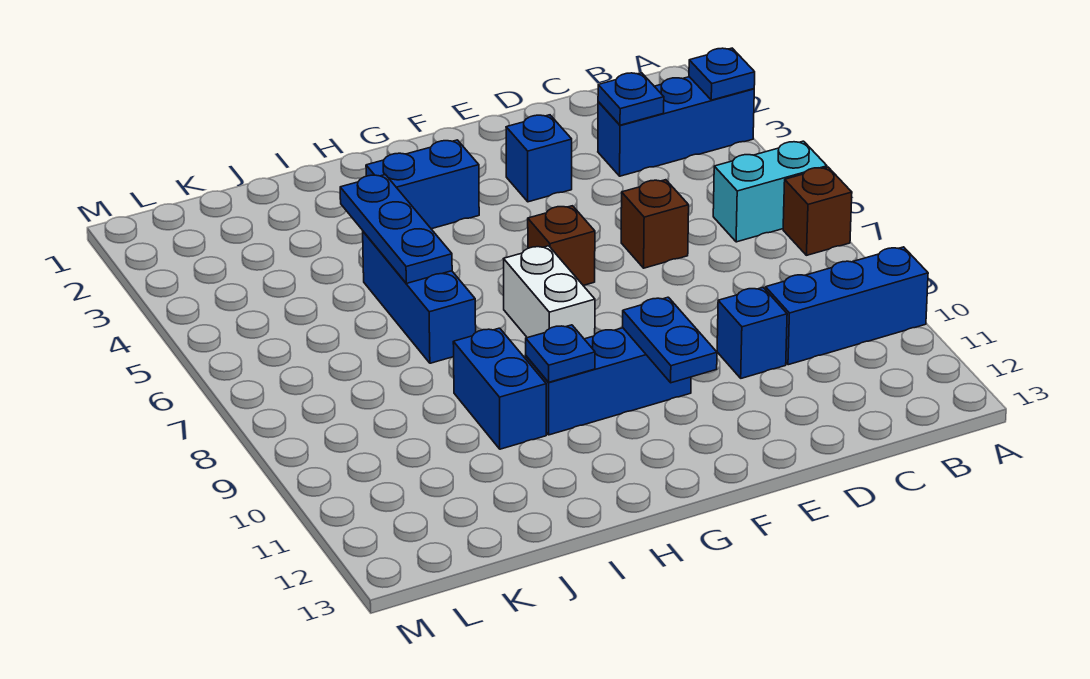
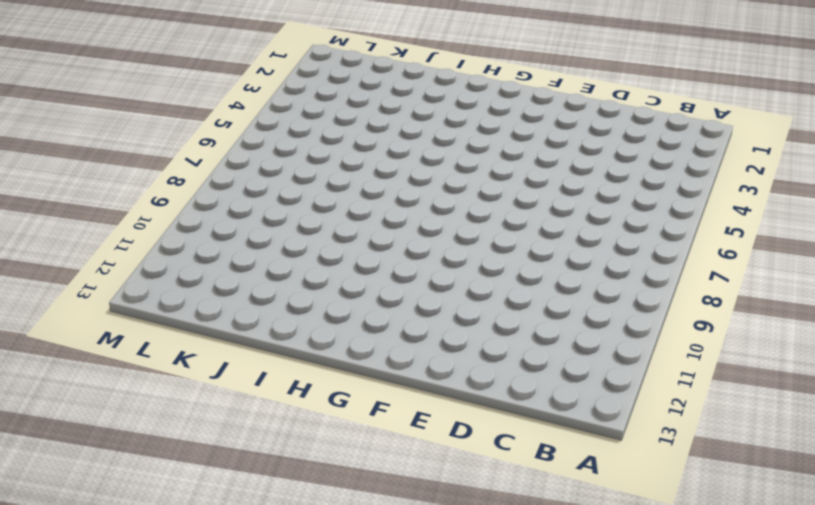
none -> blue brick A3:C3 level 1
none -> cyan brick A6:B6 level 1
none -> brown brick A7 level 1

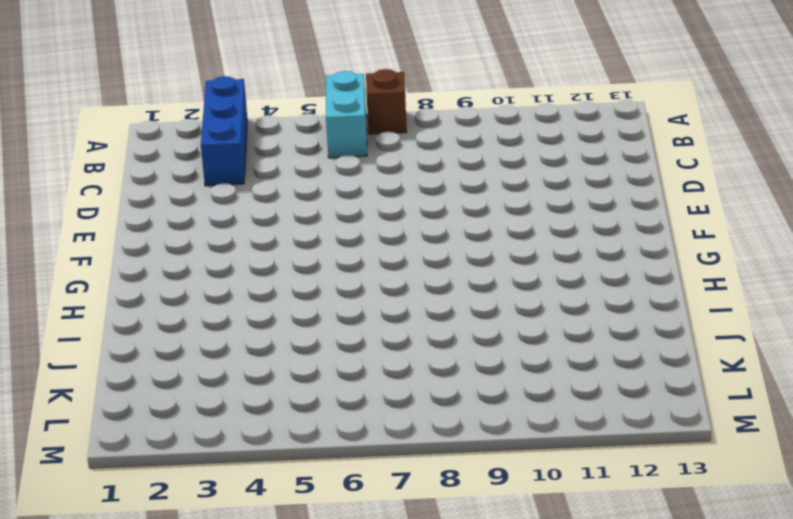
none -> blue brick A10:C10 level 1
none -> brown brick D6 level 1
none -> blue brick D10 level 1

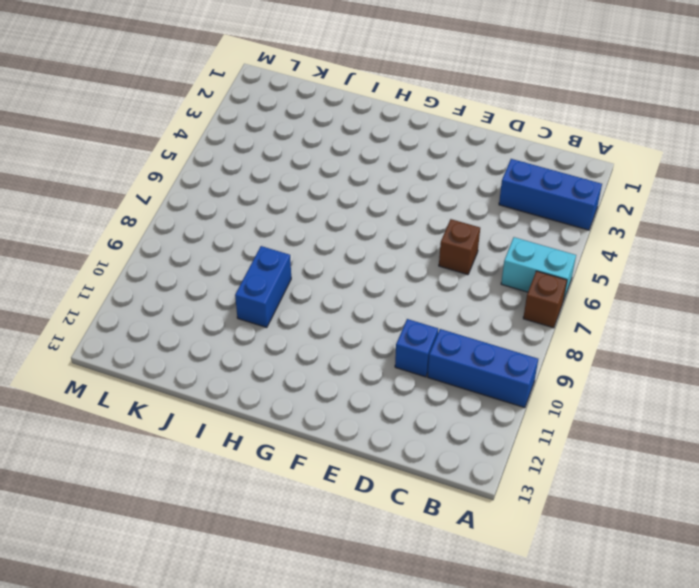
none -> blue brick E3 level 1
none -> brown brick F6 level 1
none -> blue brick F10:H10 level 1

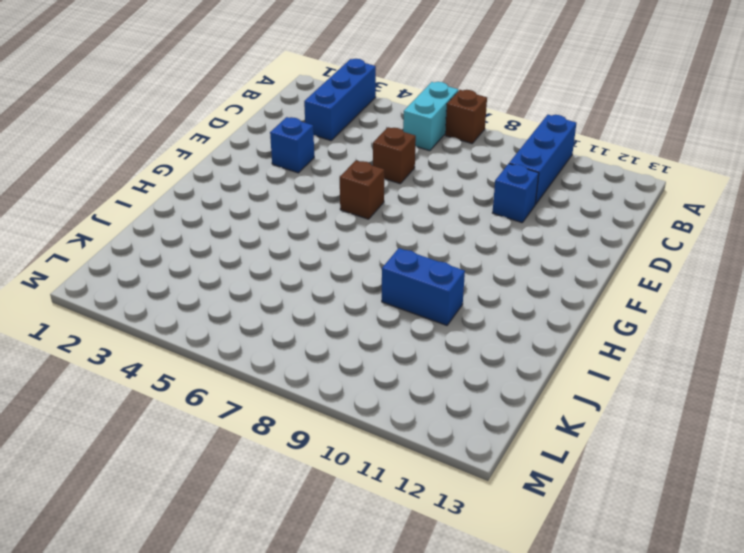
none -> blue brick F10:H10 level 1
none -> blue brick G3:H3 level 1
none -> white brick G7:G8 level 1

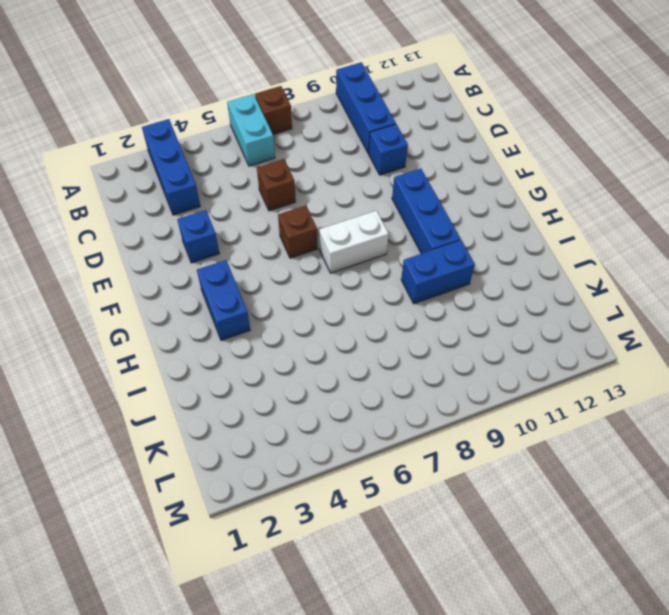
none -> blue brick I5:I7 level 1
none -> blue plate A3 level 2
none -> blue plate C3 level 2

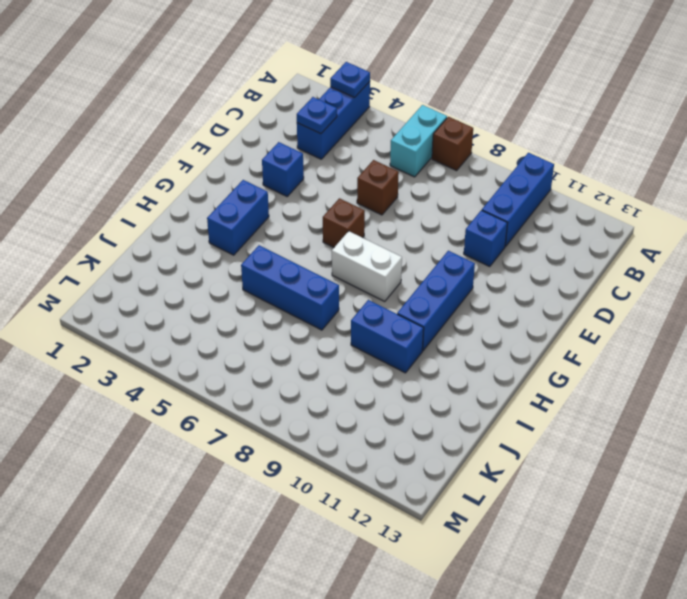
none -> blue plate F10:F11 level 2
none -> blue plate H10 level 2
none -> blue plate I4:I6 level 2

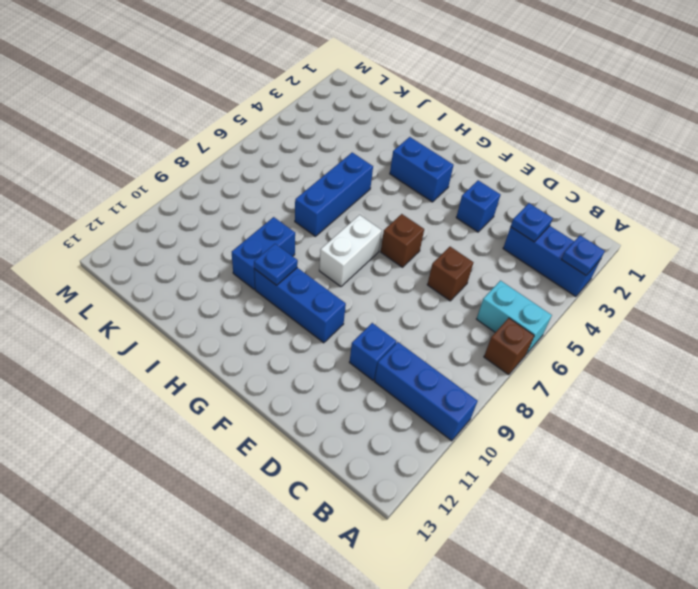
none -> blue plate F10:F11 level 2
none -> blue plate I4:I6 level 2

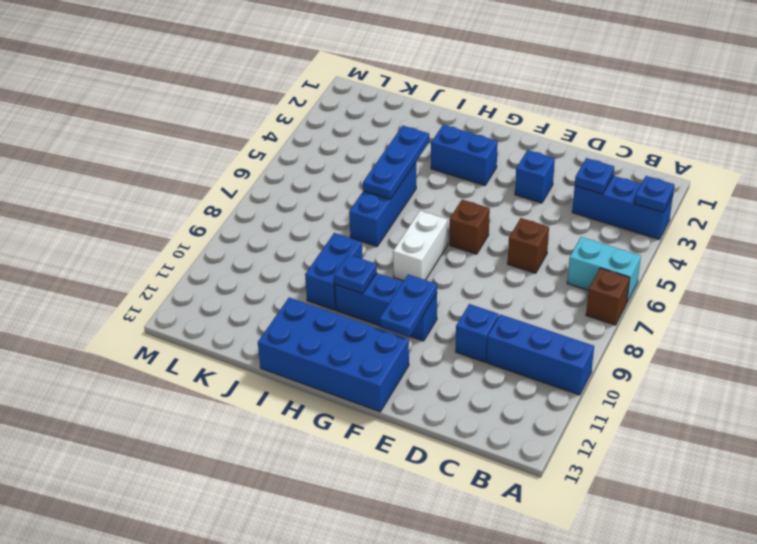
blue brick F12:I13 level 1 -> none

